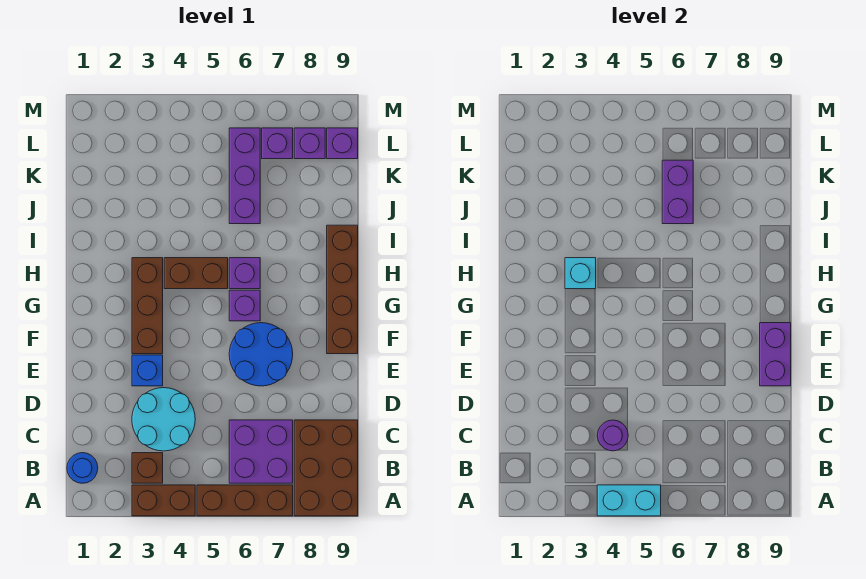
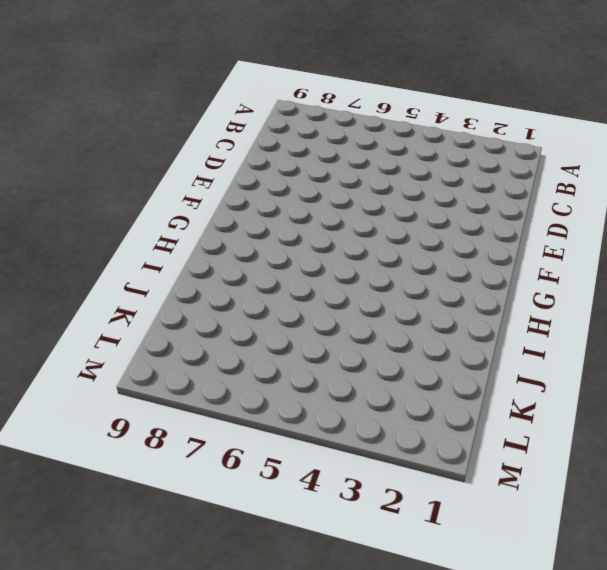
none -> brown brick A3:A4 level 1
none -> brown brick A5:A7 level 1
none -> brown brick A8:C9 level 1

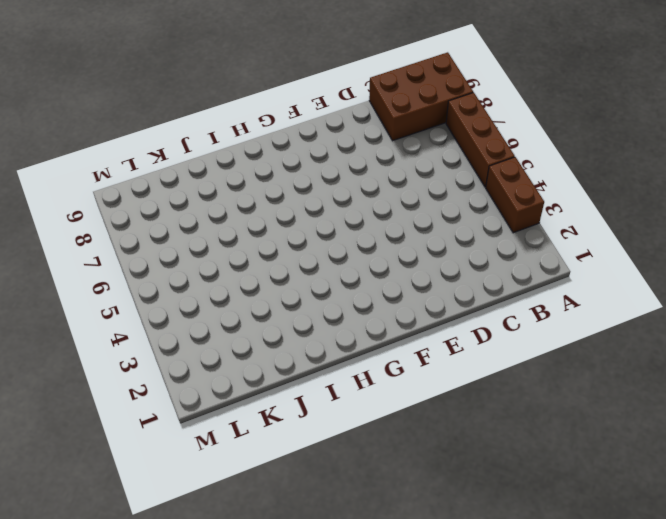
none -> blue round brick B1 level 1
none -> brown brick B3 level 1
none -> purple brick B6:C7 level 1

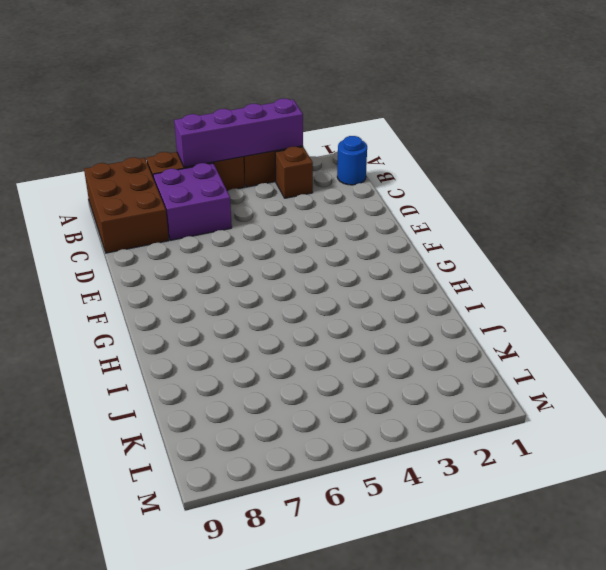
purple brick A3:A6 level 2 -> cyan brick A4:A5 level 2
none -> cyan round brick C3:D4 level 1
none -> blue brick E3 level 1
none -> blue round brick E6:F7 level 1

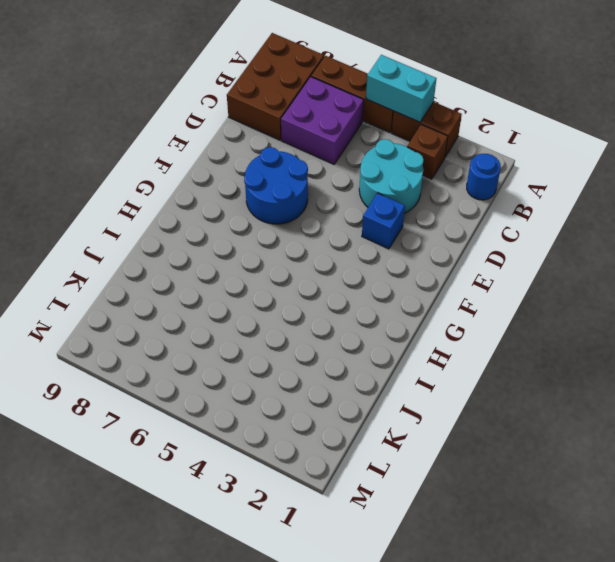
none -> brown brick F3:H3 level 1
none -> brown brick F9:I9 level 1
none -> purple brick G6 level 1

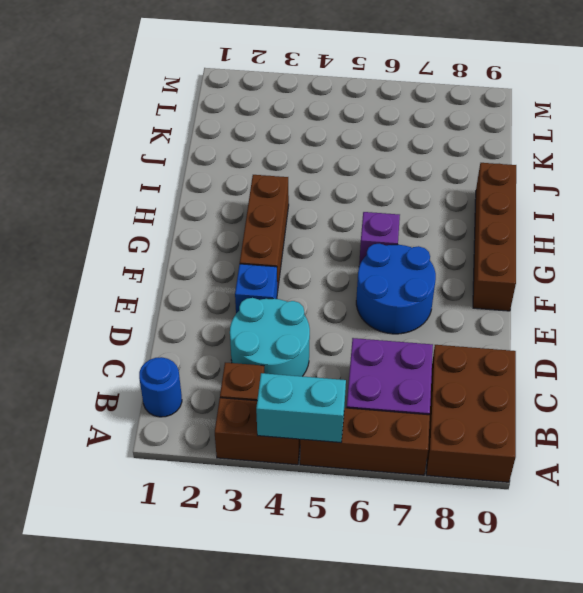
none -> brown brick H4:H5 level 1
none -> purple brick H6 level 1
none -> purple brick J6:L6 level 1

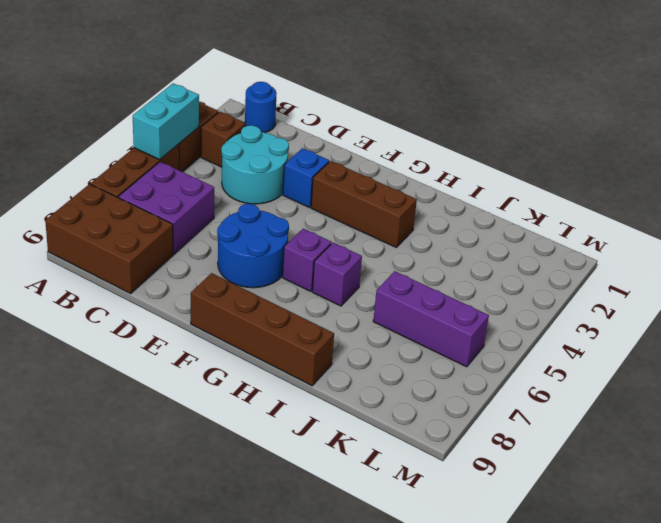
none -> brown brick H4:H5 level 1
none -> purple brick L7 level 1
none -> purple brick L8 level 1

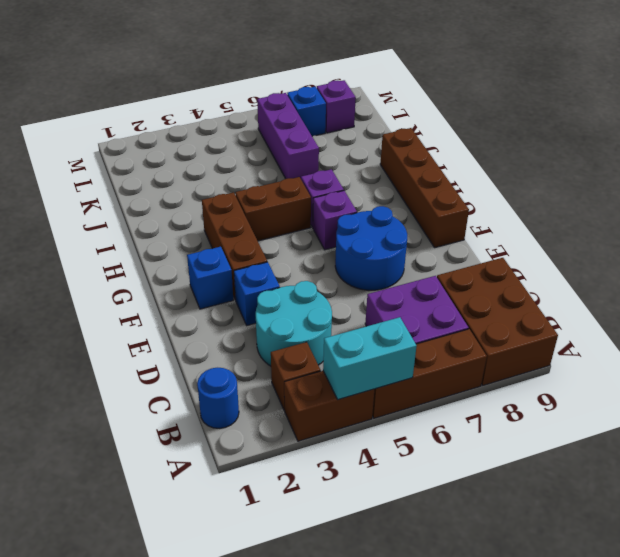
blue brick F2 level 1 -> none
blue brick L7 level 1 -> purple brick L7 level 1
none -> purple brick L9 level 1
none -> purple round brick C4 level 2
none -> purple brick E9:F9 level 2

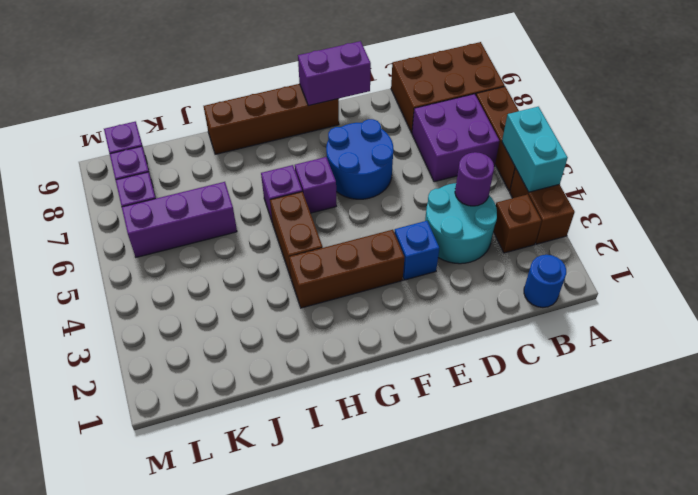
none -> cyan brick H3 level 2
none -> purple brick J6:K6 level 2

